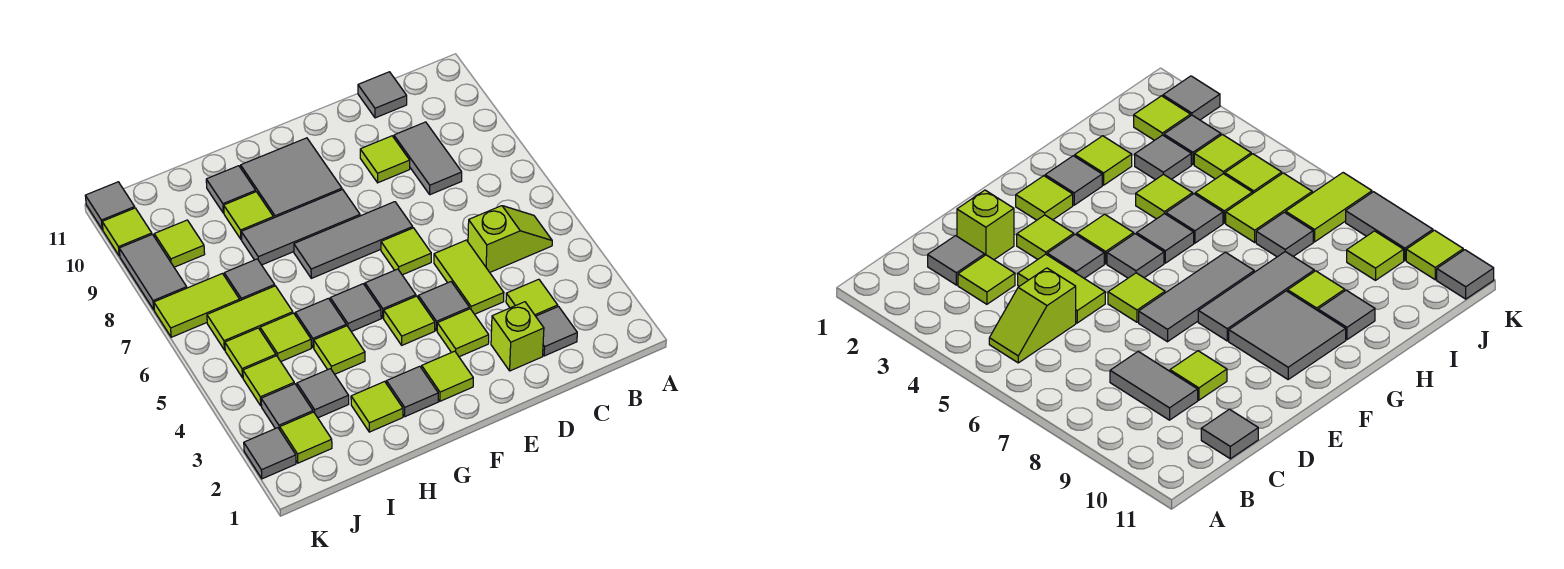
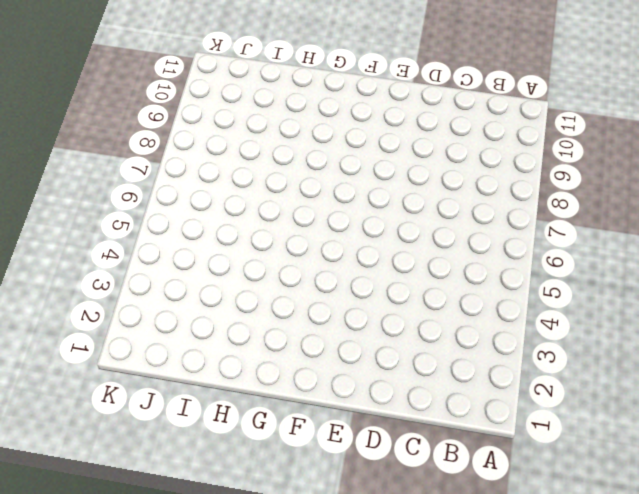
none -> lime slope B5:C5 level 1 top C
none -> grey tile C2 level 1
none -> lime tile C3 level 1
none -> grey tile C8:C9 level 1

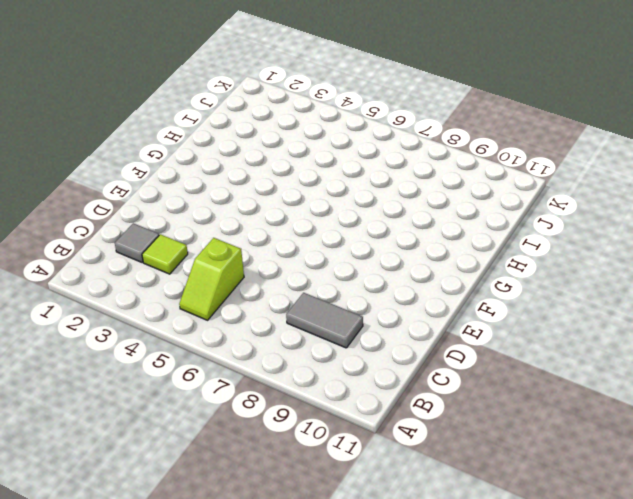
none -> grey tile C11 level 1
none -> lime brick D2 level 1
none -> lime tile D4:D5 level 1
none -> lime tile D9 level 1

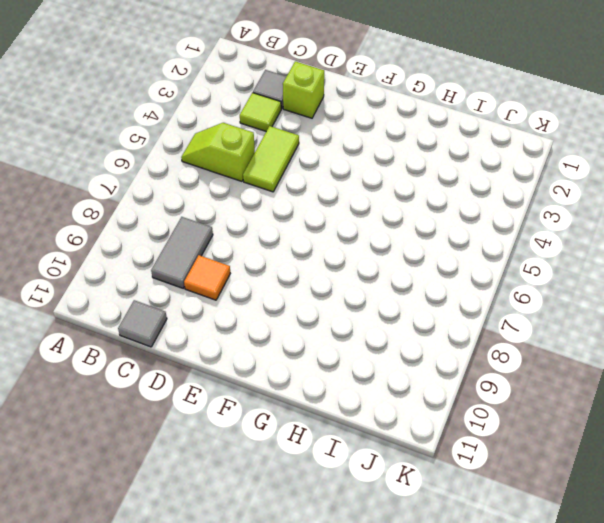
orange tile D9 level 1 -> lime tile D9 level 1
none -> lime tile E3 level 1
none -> grey tile E4 level 1
none -> lime tile E6 level 1
none -> grey tile E7:G7 level 1

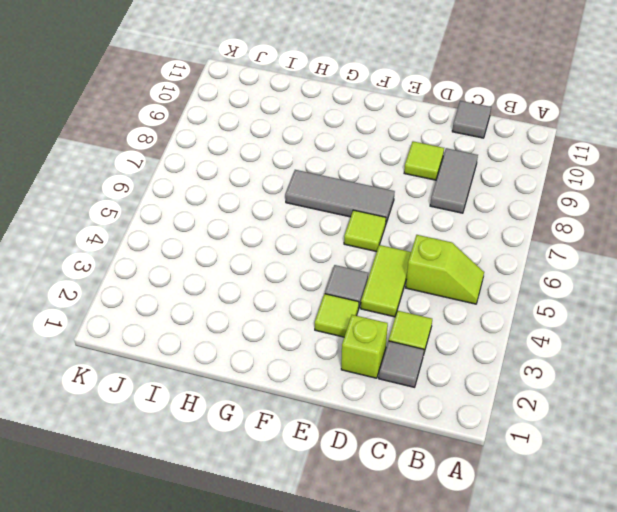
none -> lime tile F2 level 1
none -> lime tile F4 level 1
none -> grey tile F5 level 1
none -> grey tile F8:H8 level 1

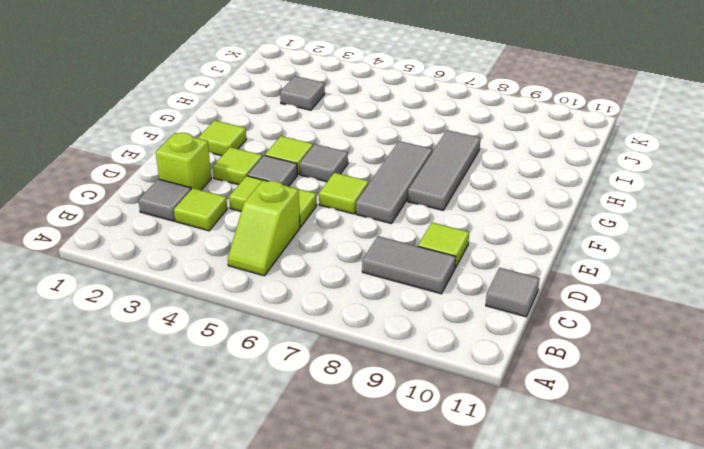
none -> grey tile F9:G10 level 1
none -> grey tile G2 level 1
none -> grey tile G5 level 1
none -> lime tile H2 level 1

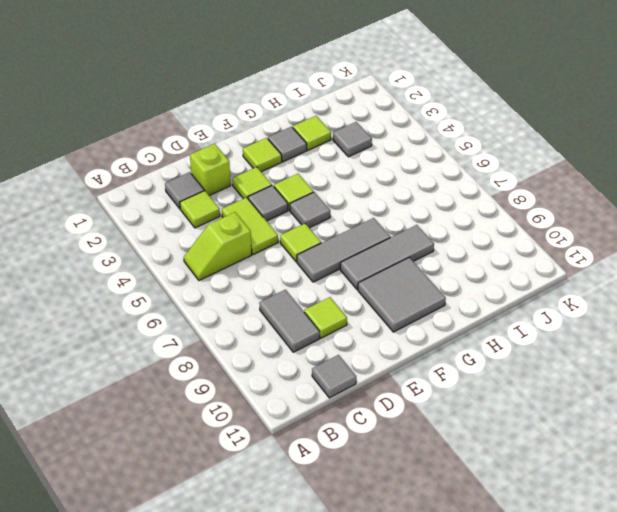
none -> grey tile G5 level 1
none -> lime tile H4 level 1
none -> grey tile H5 level 1
none -> lime tile H9 level 1

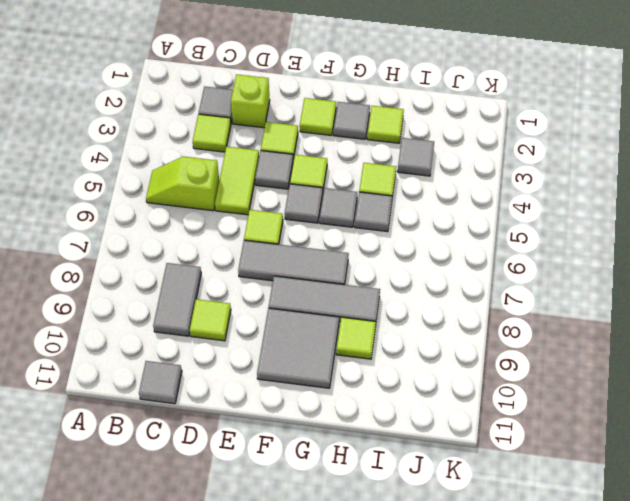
none -> grey tile H10 level 1
none -> lime tile I5 level 1
none -> lime tile I6:J6 level 1
none -> grey tile I7 level 1

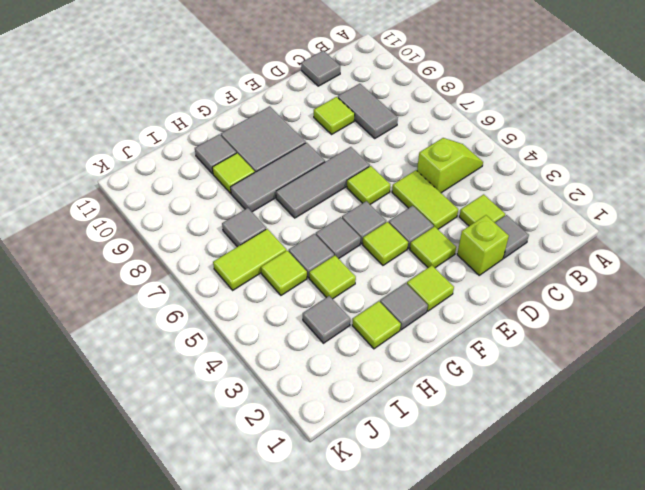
none -> lime tile J2 level 1
none -> grey tile J3 level 1
none -> lime tile J4 level 1
none -> lime tile J5 level 1

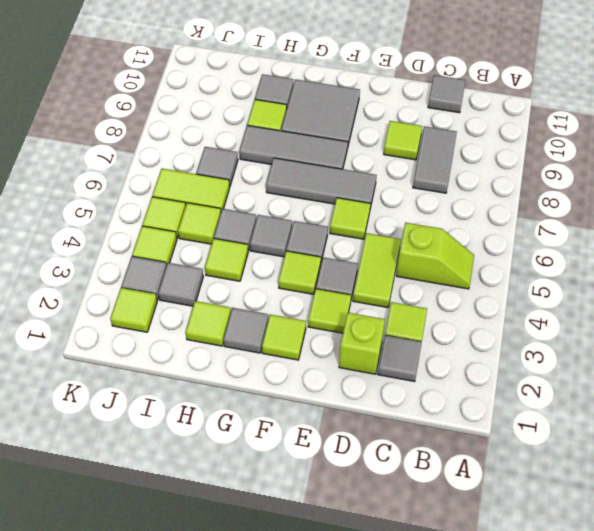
none -> lime tile J7:K7 level 1
none -> lime tile J9 level 1
none -> grey tile K2 level 1
none -> grey tile K8:K9 level 1

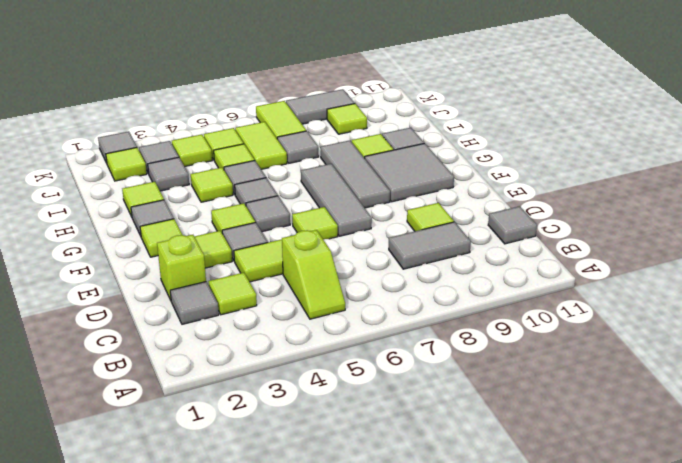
none -> lime tile K10 level 1
none -> grey tile K11 level 1

